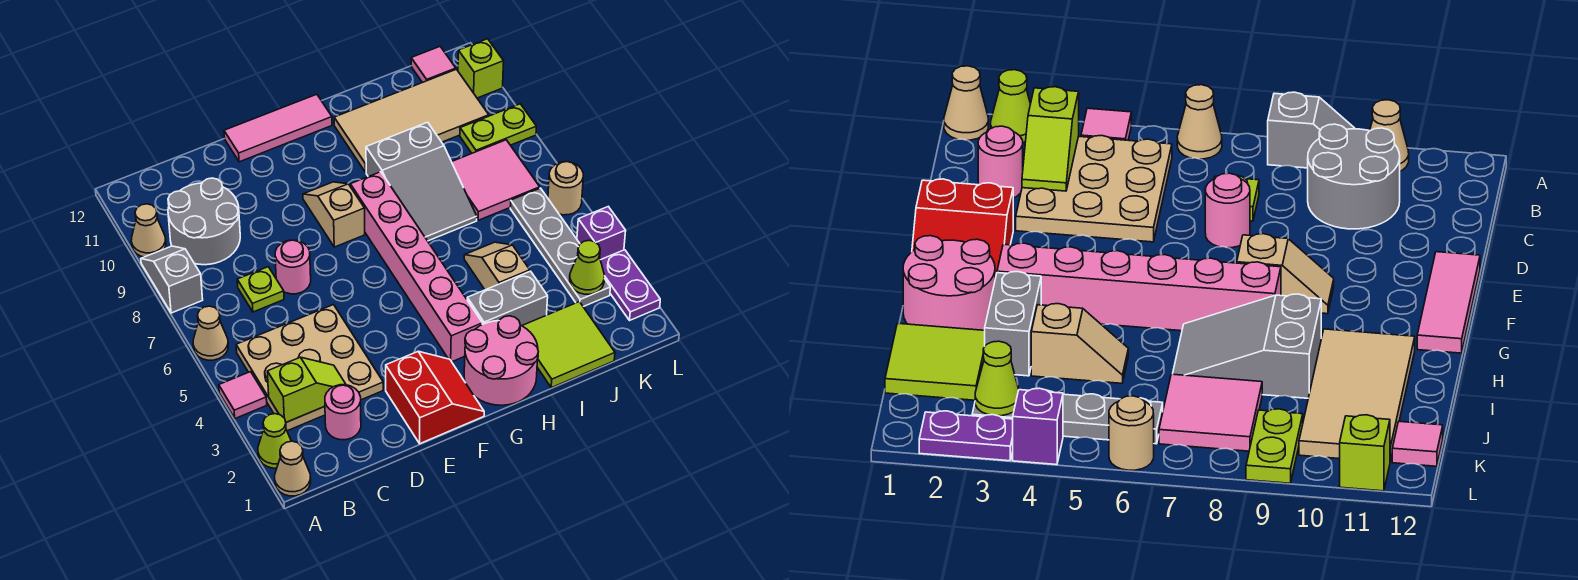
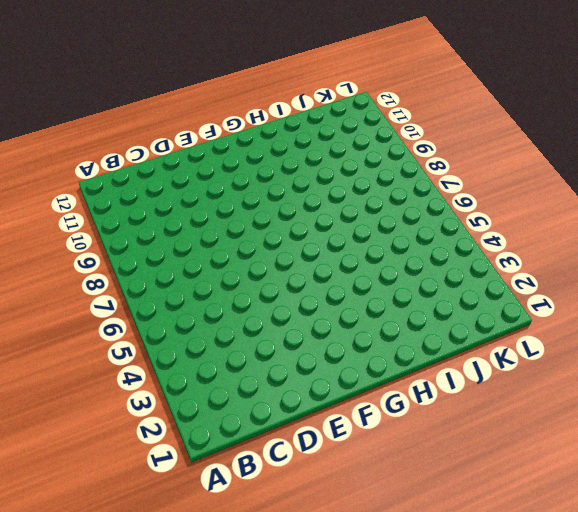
none -> tan cone A1 level 1
none -> lime cone A2 level 1
none -> pink tile A4 level 1
none -> tan cone A6 level 1

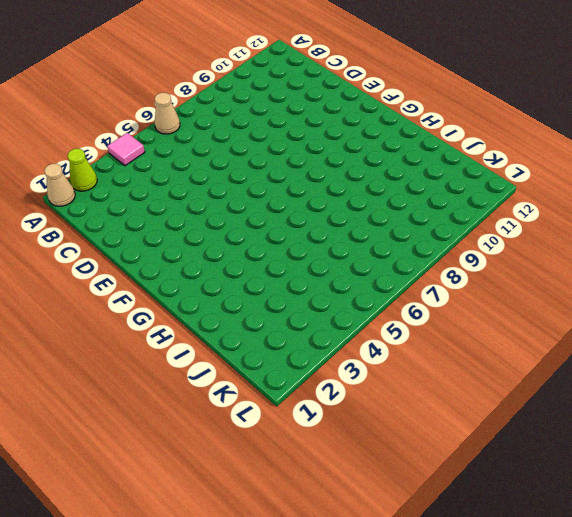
none -> grey slope A8:A9 level 1 top 8
none -> tan cone A10 level 1
none -> tan plate B3:D5 level 1
none -> grey round brick B9:C10 level 1

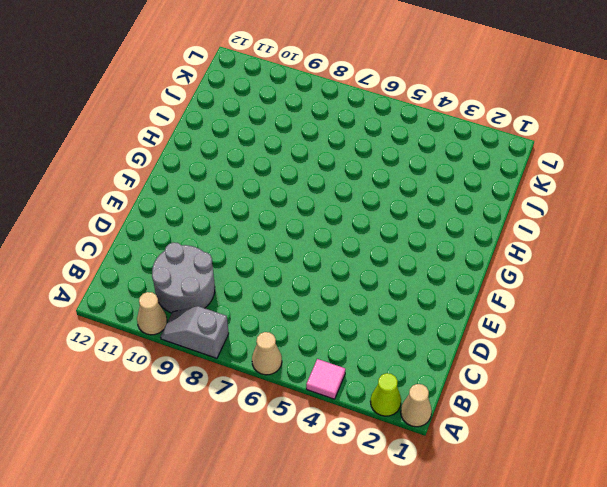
none -> tan plate B3:D5 level 1
none -> pink round brick C2 level 1
none -> lime plate C7 level 1
none -> pink round brick D7 level 1

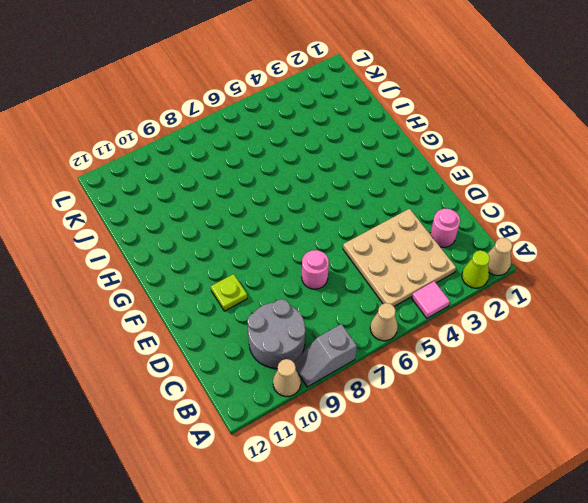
lime plate E10 level 1 -> lime plate C7 level 1
none -> red slope E1:F2 level 1 top E
none -> pink tile E12:G12 level 1
none -> tan slope F8:F9 level 1 top 8
none -> pink round brick G1:H2 level 1

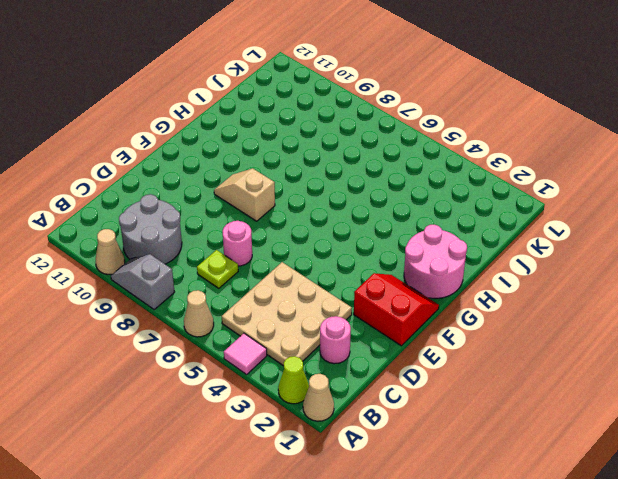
none -> pink tile E12:G12 level 1
none -> pink brick G3:G8 level 1
none -> grey brick H3:I3 level 1
none -> grey slope H7:I9 level 1 top 9

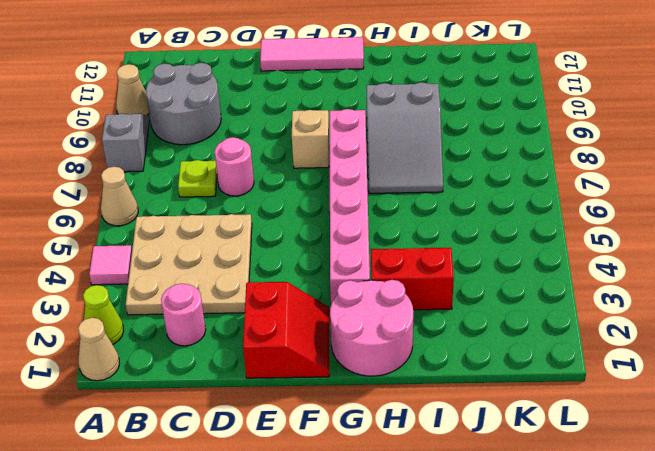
red brick H3:I3 level 1 -> grey brick H3:I3 level 1
none -> tan tile H10:K11 level 1
none -> lime tile I1:J2 level 1
none -> tan slope I4:I5 level 1 top 4
none -> pink tile J7:K8 level 1

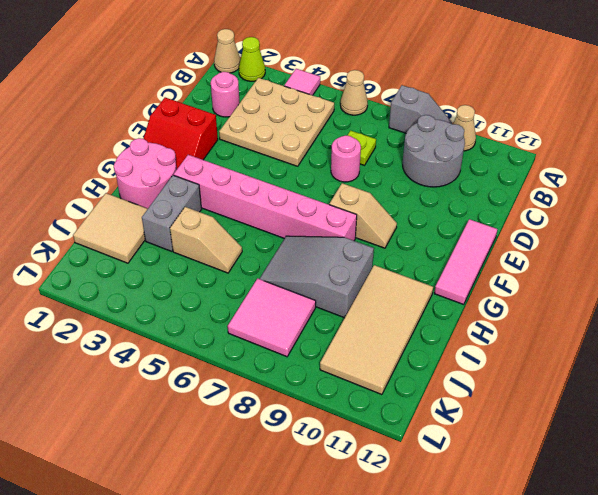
tan tile I1:J2 level 1 -> lime tile I1:J2 level 1
none -> grey plate K3:K6 level 1
none -> lime plate K9:L9 level 1
none -> pink tile K12 level 1
none -> purple plate L2:L3 level 1

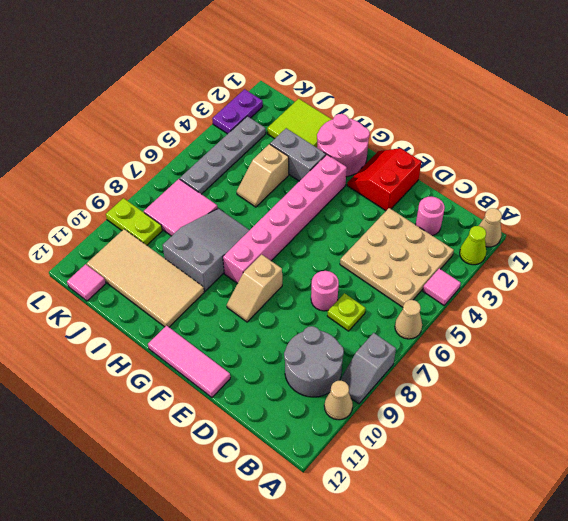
none -> purple brick L4 level 1
none -> tan round brick L6 level 1
none -> lime brick L11 level 1
none -> lime slope B3:C3 level 2 top B

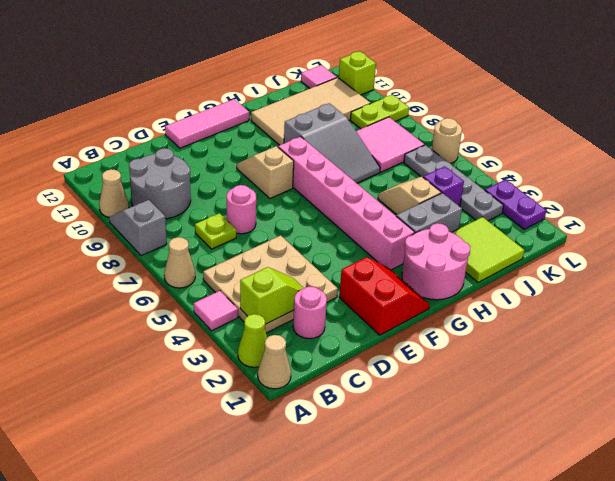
purple brick J4 level 1 -> purple brick L4 level 1
none -> lime cone K3 level 2

